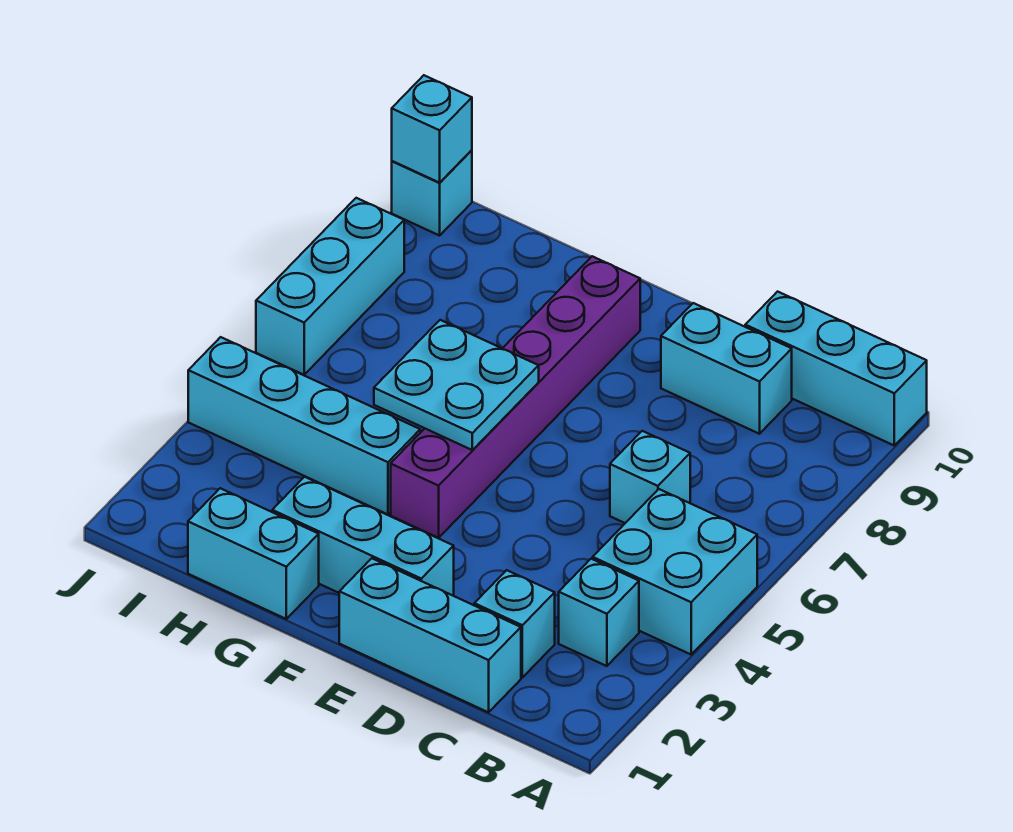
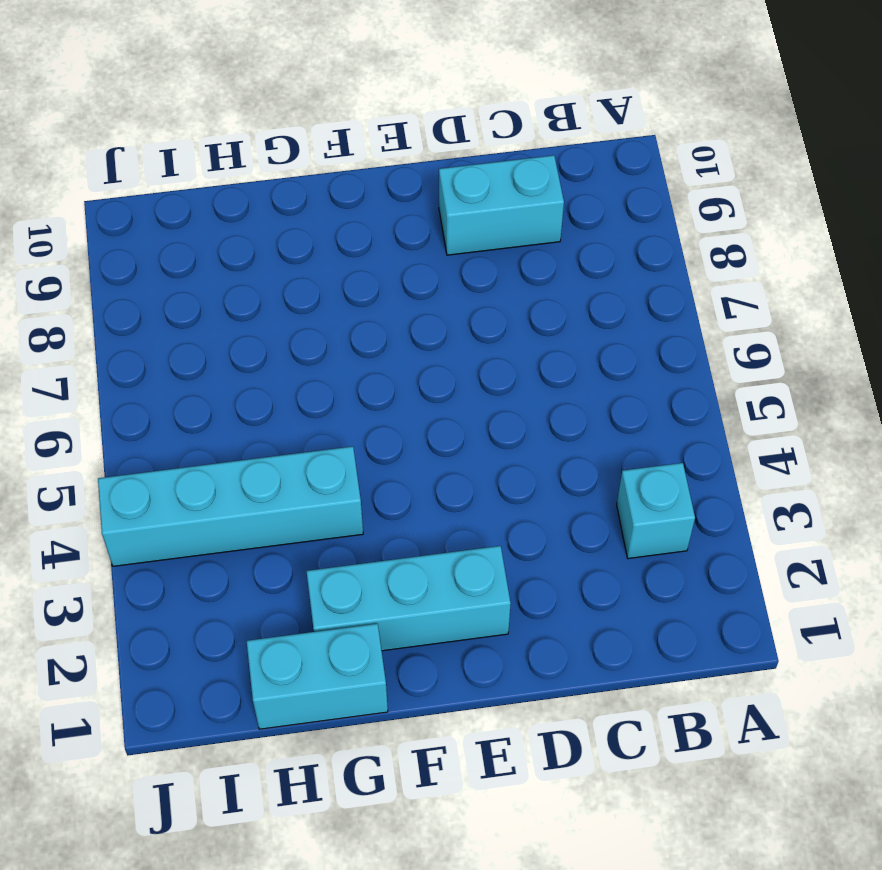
none -> cyan brick A4:B5 level 1
none -> cyan brick A10:C10 level 1
none -> cyan brick C1:E1 level 1

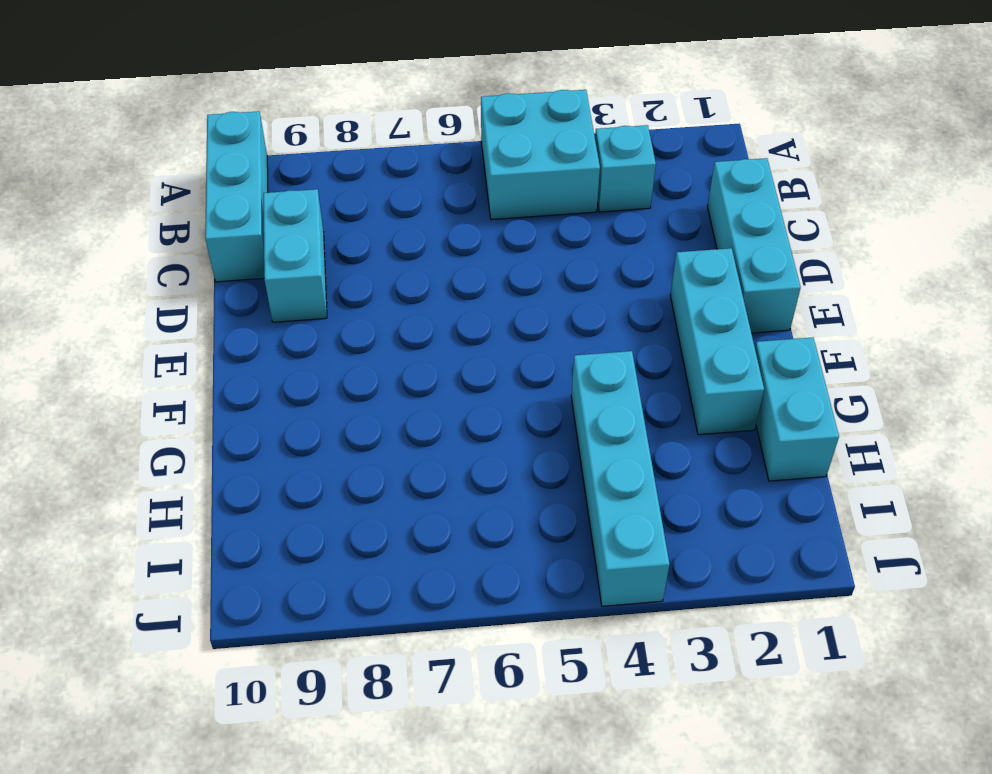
none -> cyan brick C2 level 1
none -> cyan brick C6 level 1
none -> purple brick F4:F9 level 1

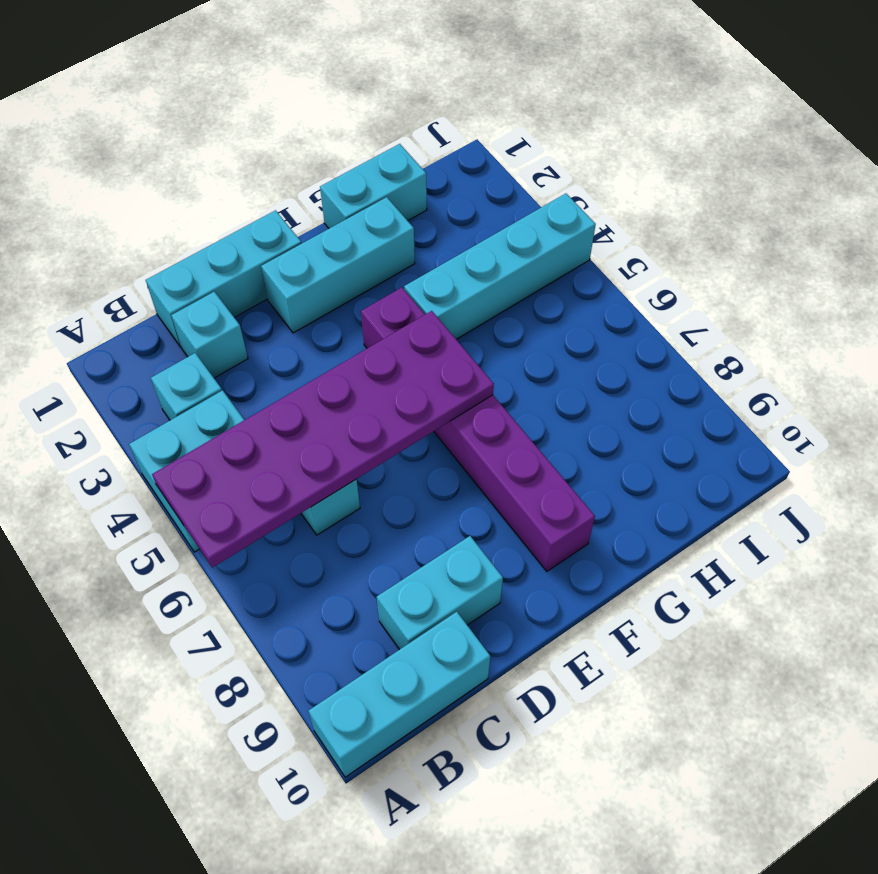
purple plate A5:F6 level 2 -> cyan plate F5:G6 level 2
none -> cyan brick J6:J8 level 1
none -> cyan brick J10 level 1
none -> cyan brick J10 level 2

